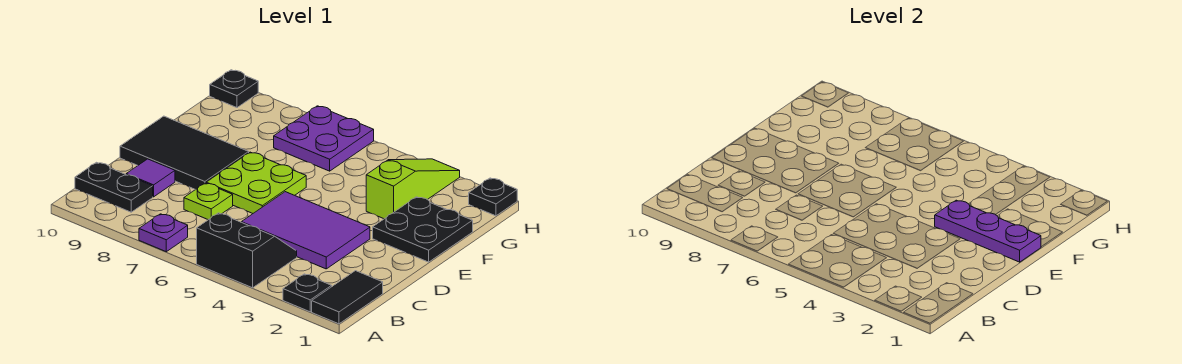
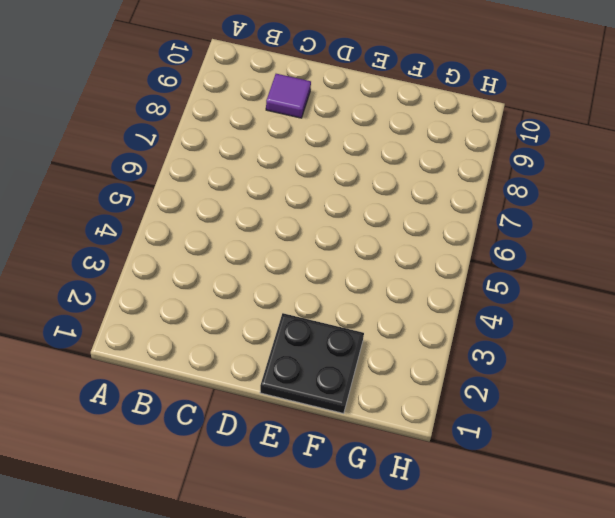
none -> black tile A1:B1 level 1
none -> black plate A2 level 1
none -> black slope A4:B5 level 1 top A

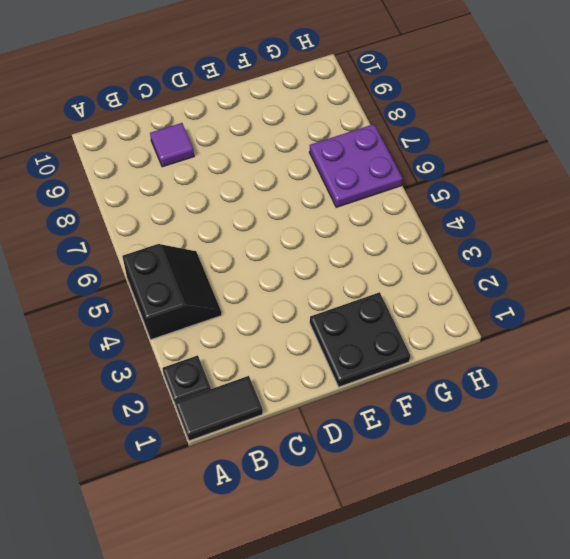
none -> purple plate A7 level 1
none -> black plate B9:B10 level 1
none -> purple tile C3:D5 level 1

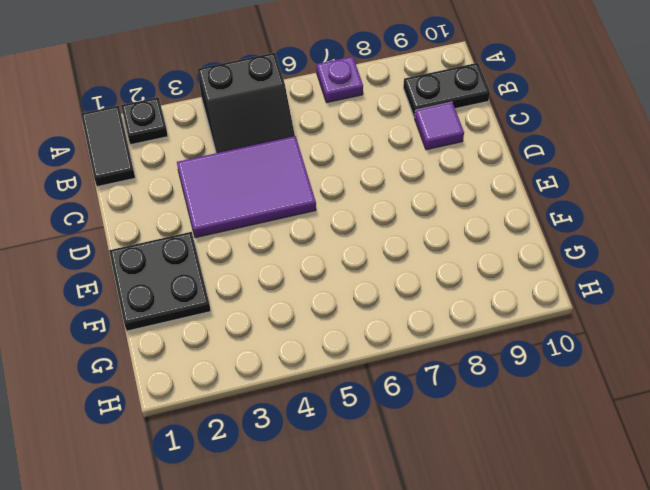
none -> lime plate C7 level 1
none -> lime plate D6:E7 level 1
none -> black tile D8:E10 level 1

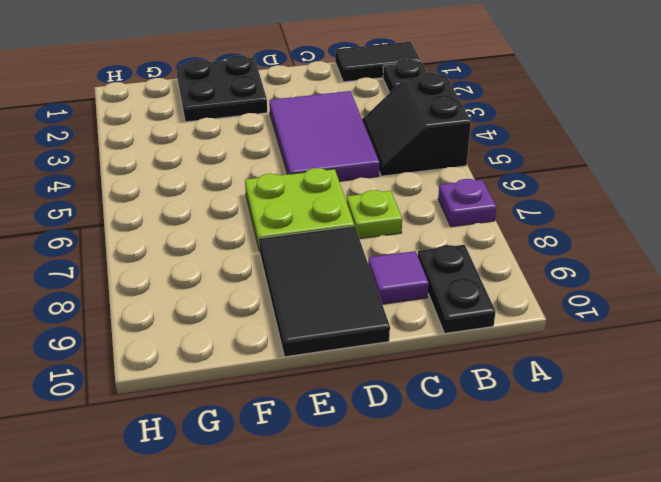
none -> lime slope F3:H3 level 1 top F
none -> purple plate G6:H7 level 1
none -> black plate H1 level 1

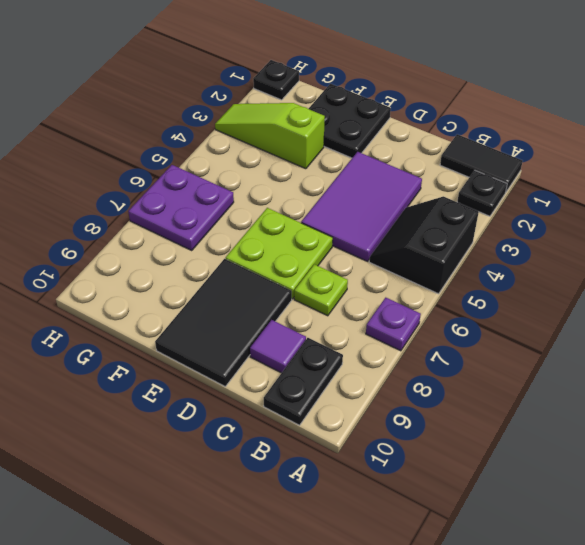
none -> black plate H10 level 1
none -> purple plate E1:E3 level 2

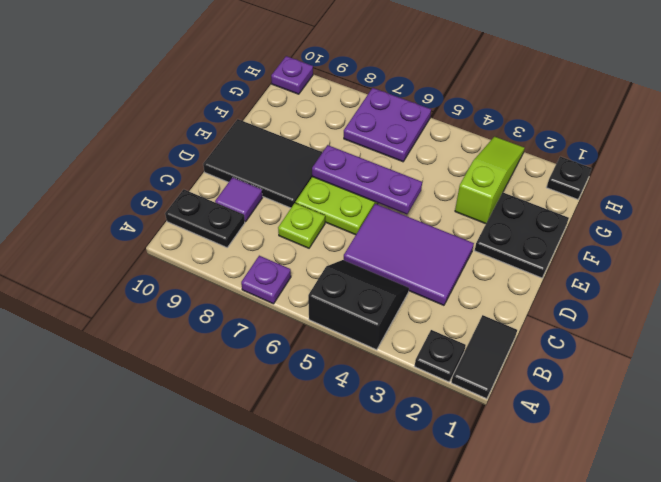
purple plate E5:E7 level 2 -> purple plate E1:E3 level 2
purple plate H10 level 1 -> black plate H10 level 1

